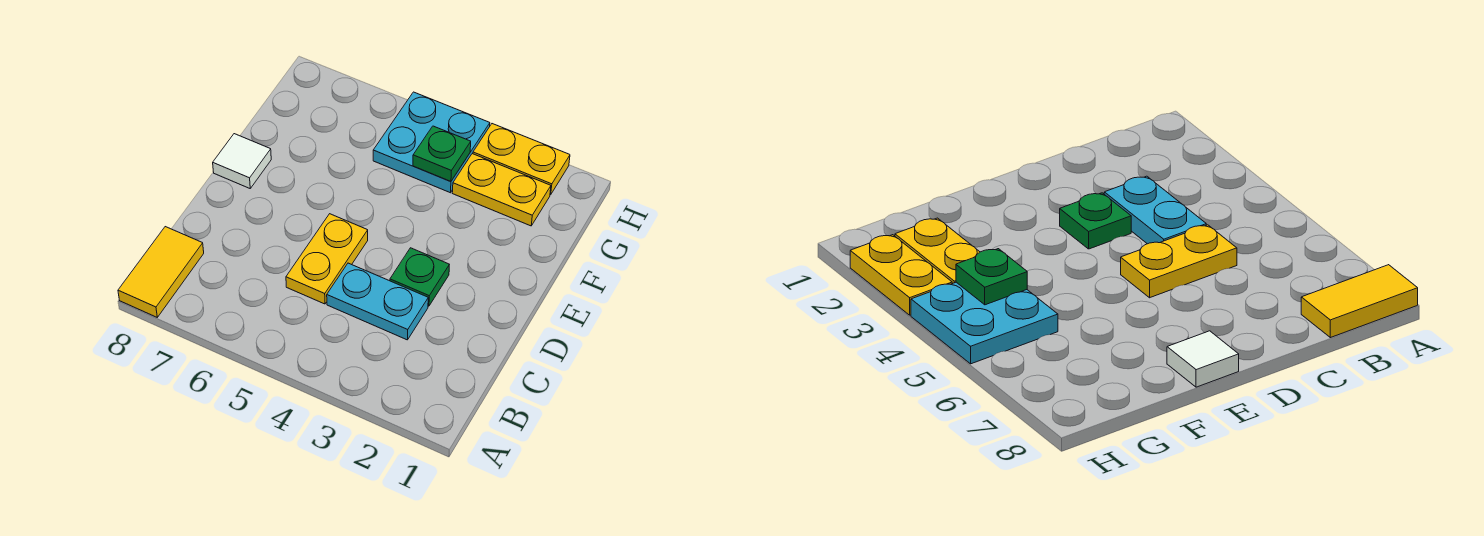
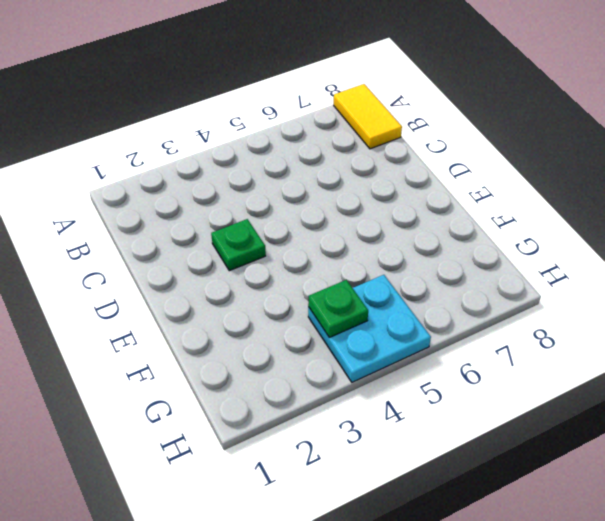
none -> cyan plate C3:C4 level 1
none -> yellow plate C5:D5 level 1

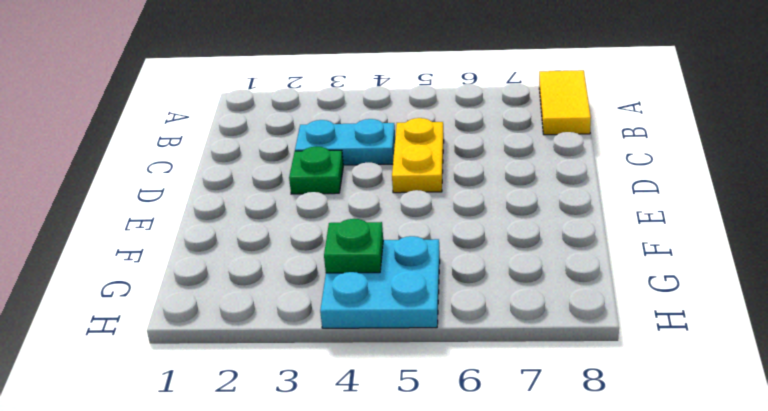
none -> white tile E8 level 1
none -> yellow plate G2:G3 level 1

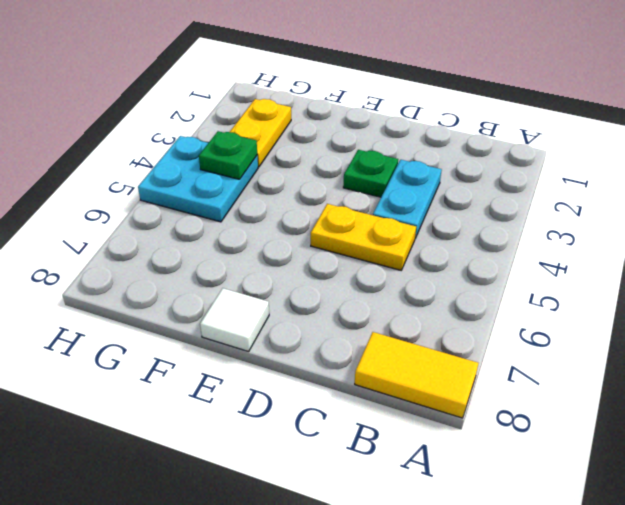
none -> yellow plate H2:H3 level 1

